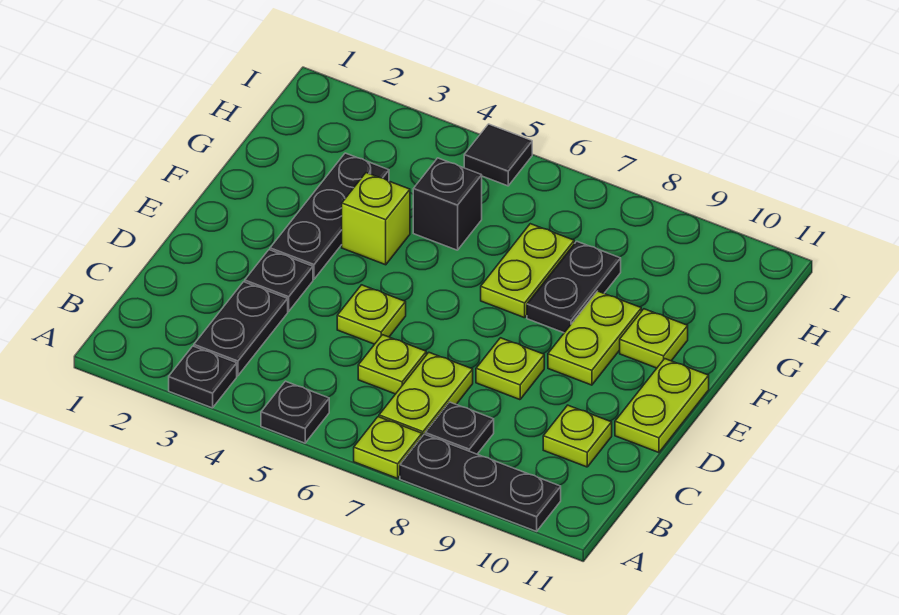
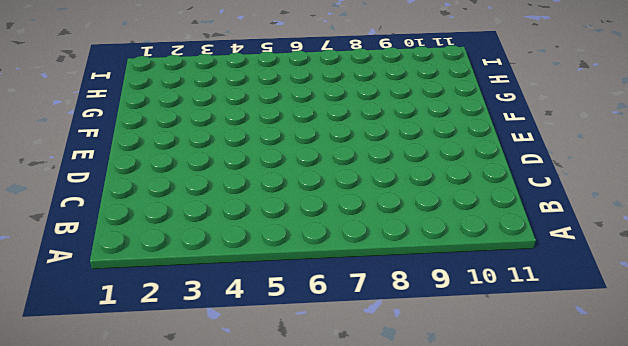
none -> black plate A3 level 1
none -> black plate A5 level 1
none -> lime plate A7 level 1

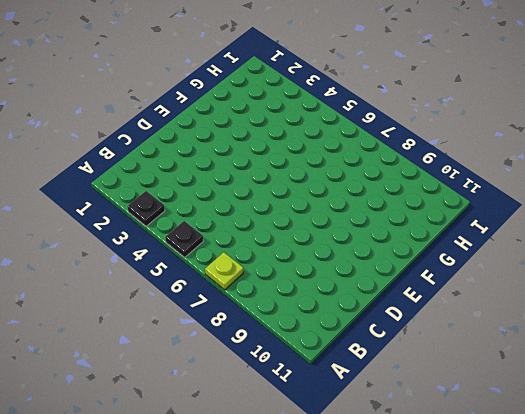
none -> black plate A8:A10 level 1
none -> black plate B3:C3 level 1
none -> lime plate B7:C7 level 1

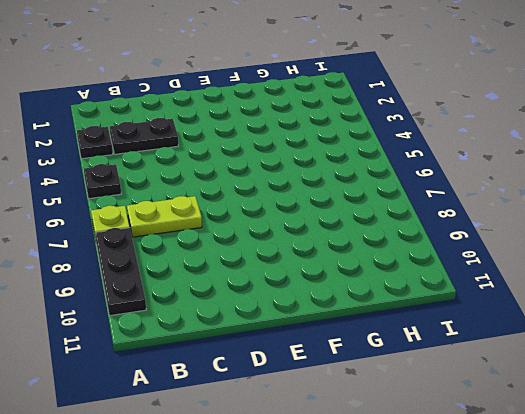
none -> black plate B8 level 1
none -> lime plate C6 level 1
none -> lime plate C10 level 1

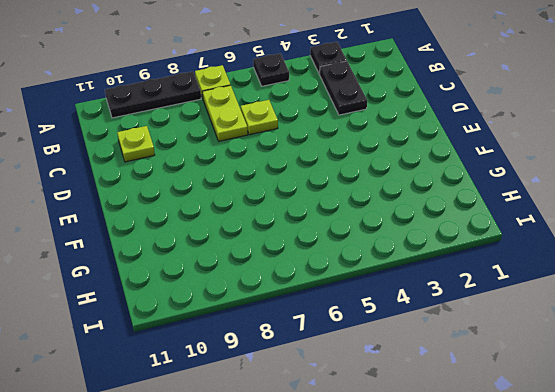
none -> black plate B8 level 1
none -> black plate D3 level 1
none -> lime plate D5 level 1

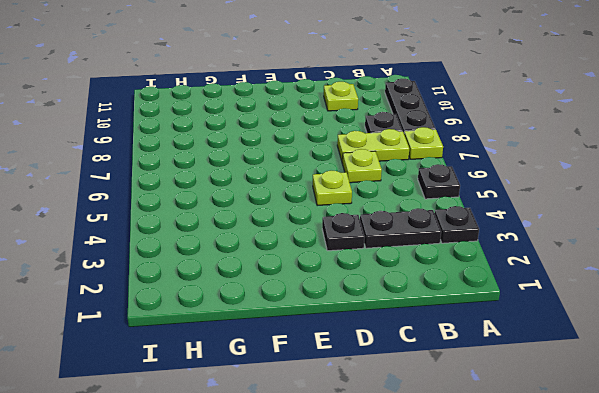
none -> lime plate D8 level 1
none -> lime plate D11:E11 level 1
none -> black plate E3:G3 level 1

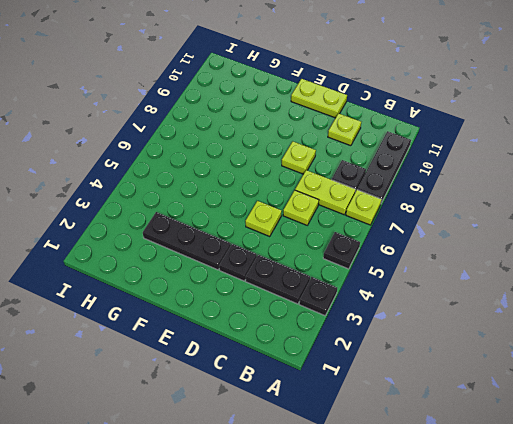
none -> lime plate E9:F9 level 1
none -> lime brick F4 level 1
none -> lime plate F7:G7 level 1

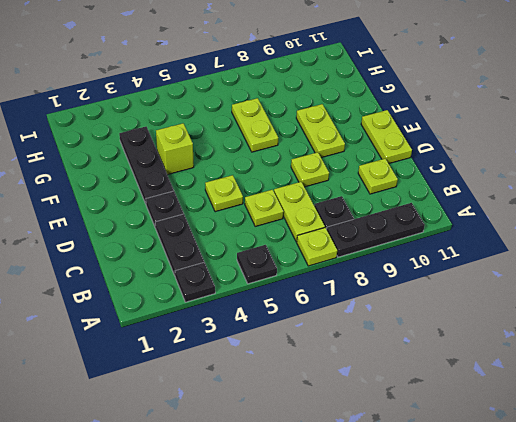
none -> black plate F8:G8 level 1
none -> lime plate F10 level 1
none -> black brick G5 level 1

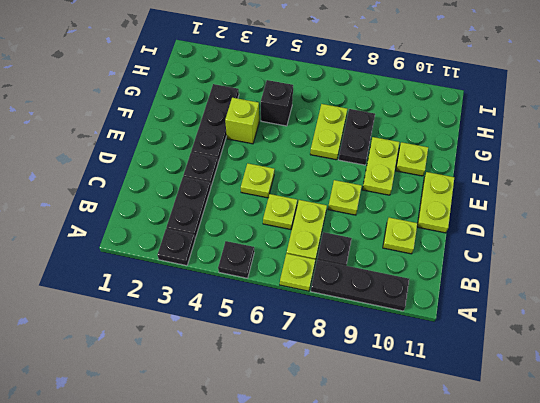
none -> black tile I5 level 1

